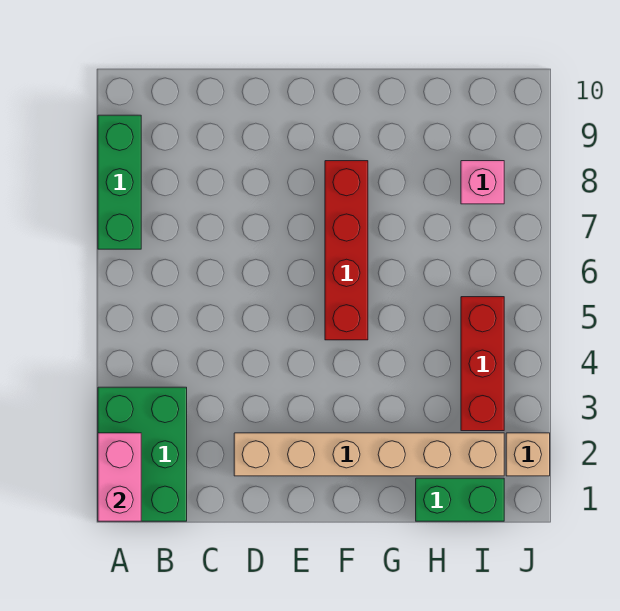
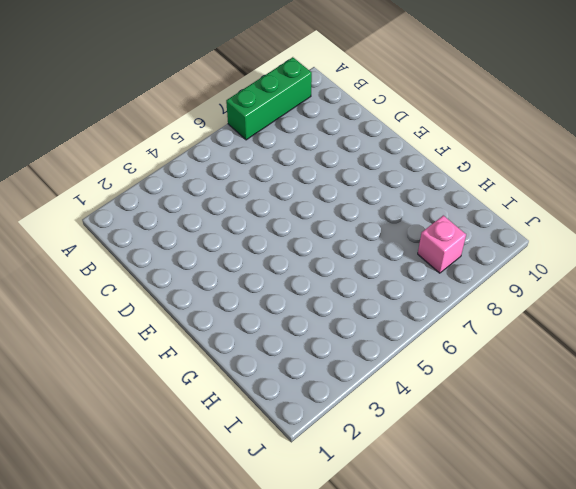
none -> green brick A1:B3 level 1
none -> tan brick D2:I2 level 1

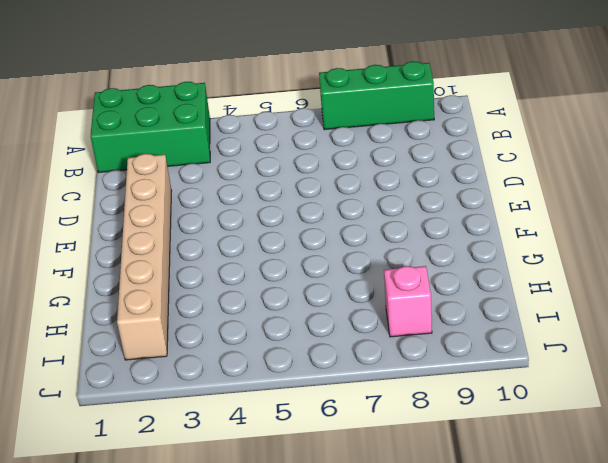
none -> red brick F5:F8 level 1
none -> green brick H1:I1 level 1

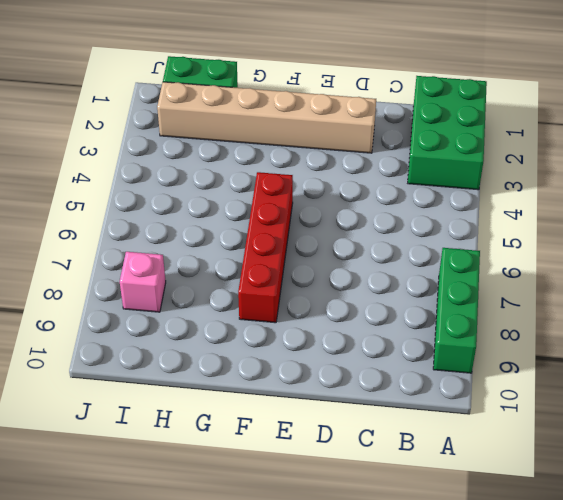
none -> red brick I3:I5 level 1
none -> tan brick J2 level 1

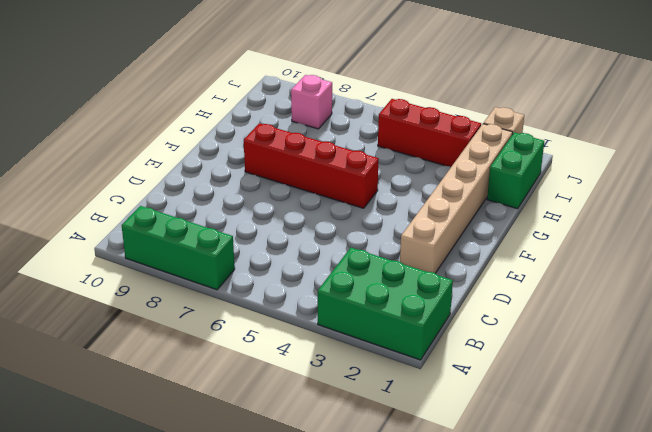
none -> pink brick A1:A2 level 2

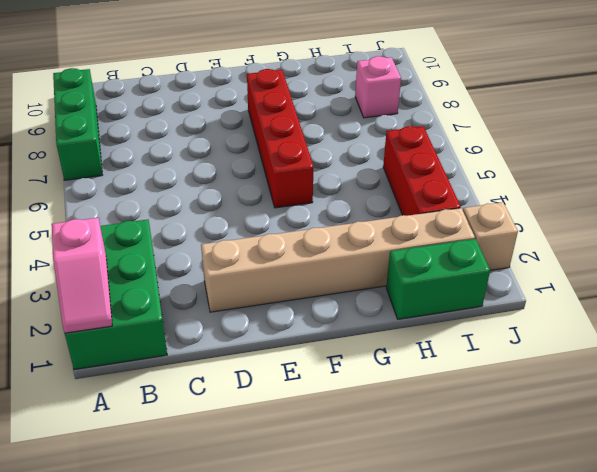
pink slope A1:A2 level 2 top 2 -> pink brick A1:A2 level 2

